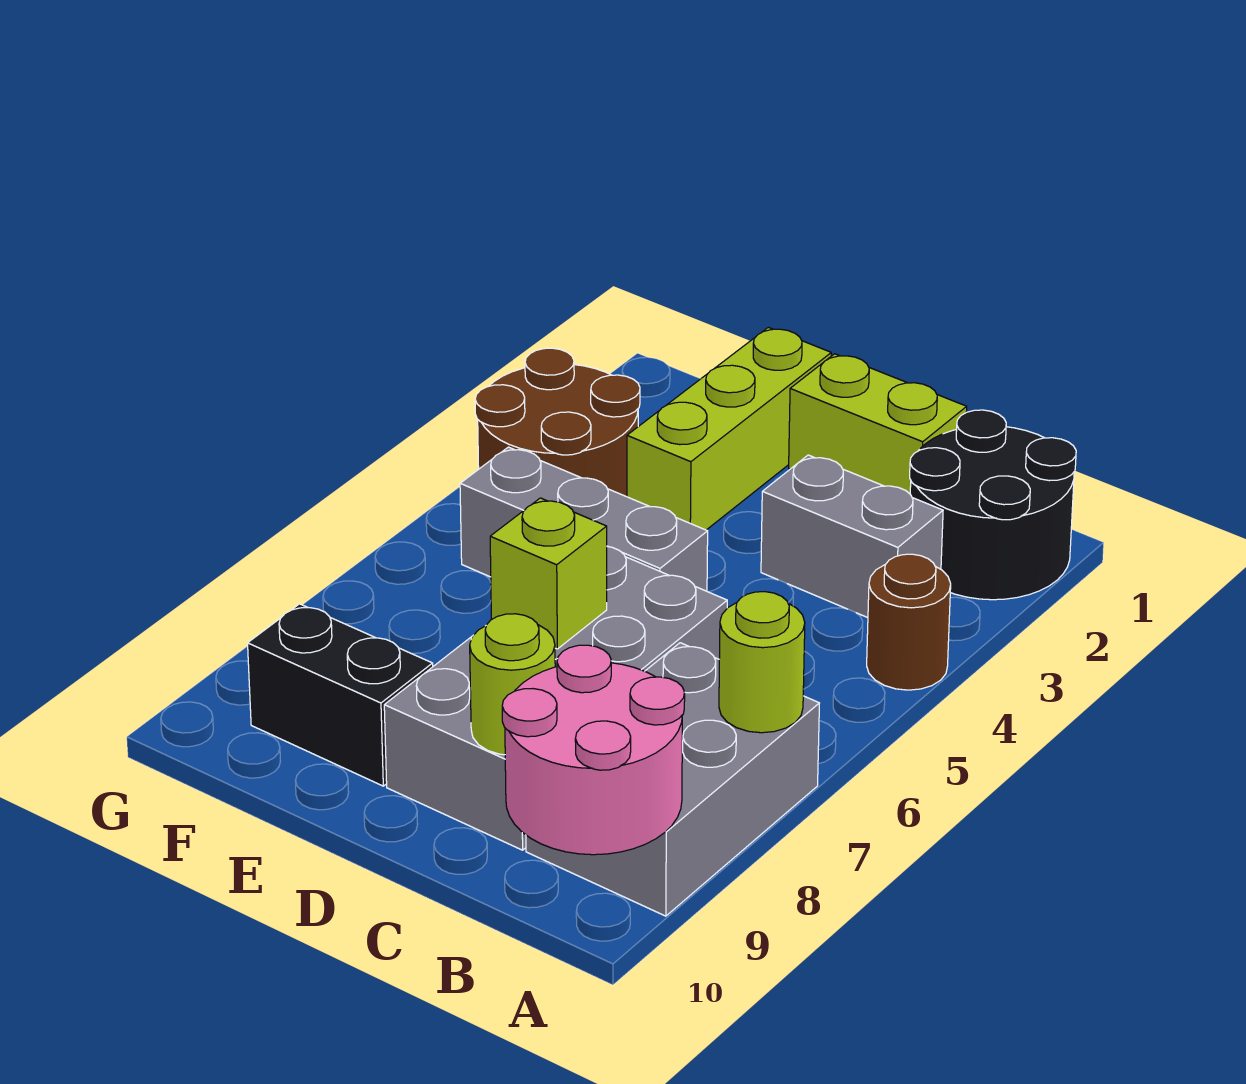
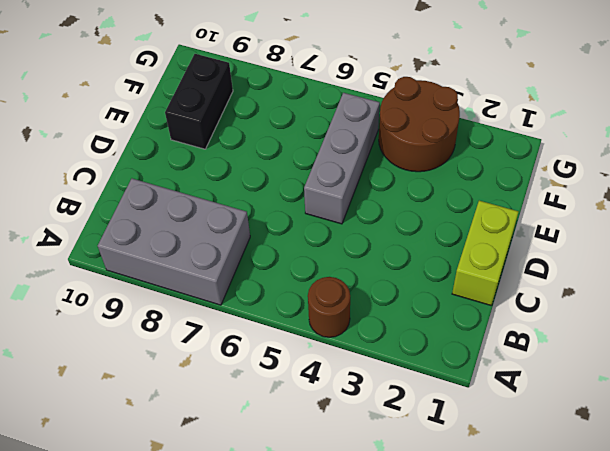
none -> black round brick A1:B2 level 1
none -> grey brick B3:C3 level 1
none -> grey brick C6:D9 level 1

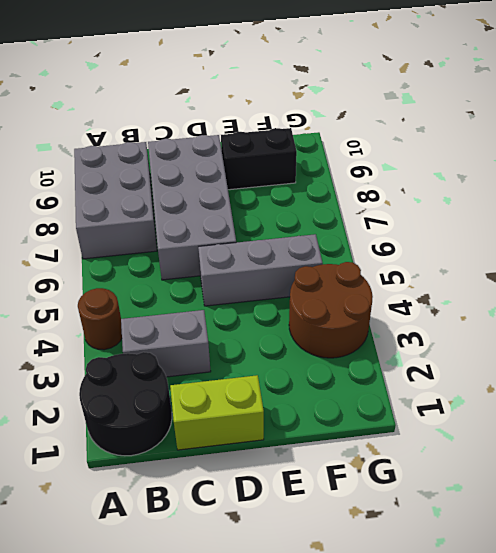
none -> lime brick E1:E3 level 1
none -> lime round brick A7 level 2
none -> pink round brick A9:B10 level 2

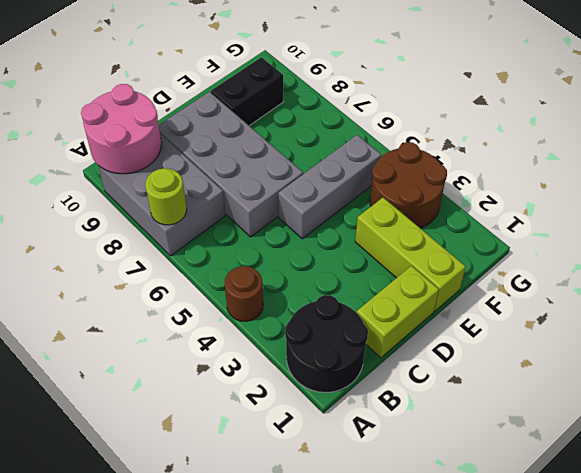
none -> grey brick B3:C3 level 1
none -> lime round brick C9 level 2
none -> lime brick D7 level 2

